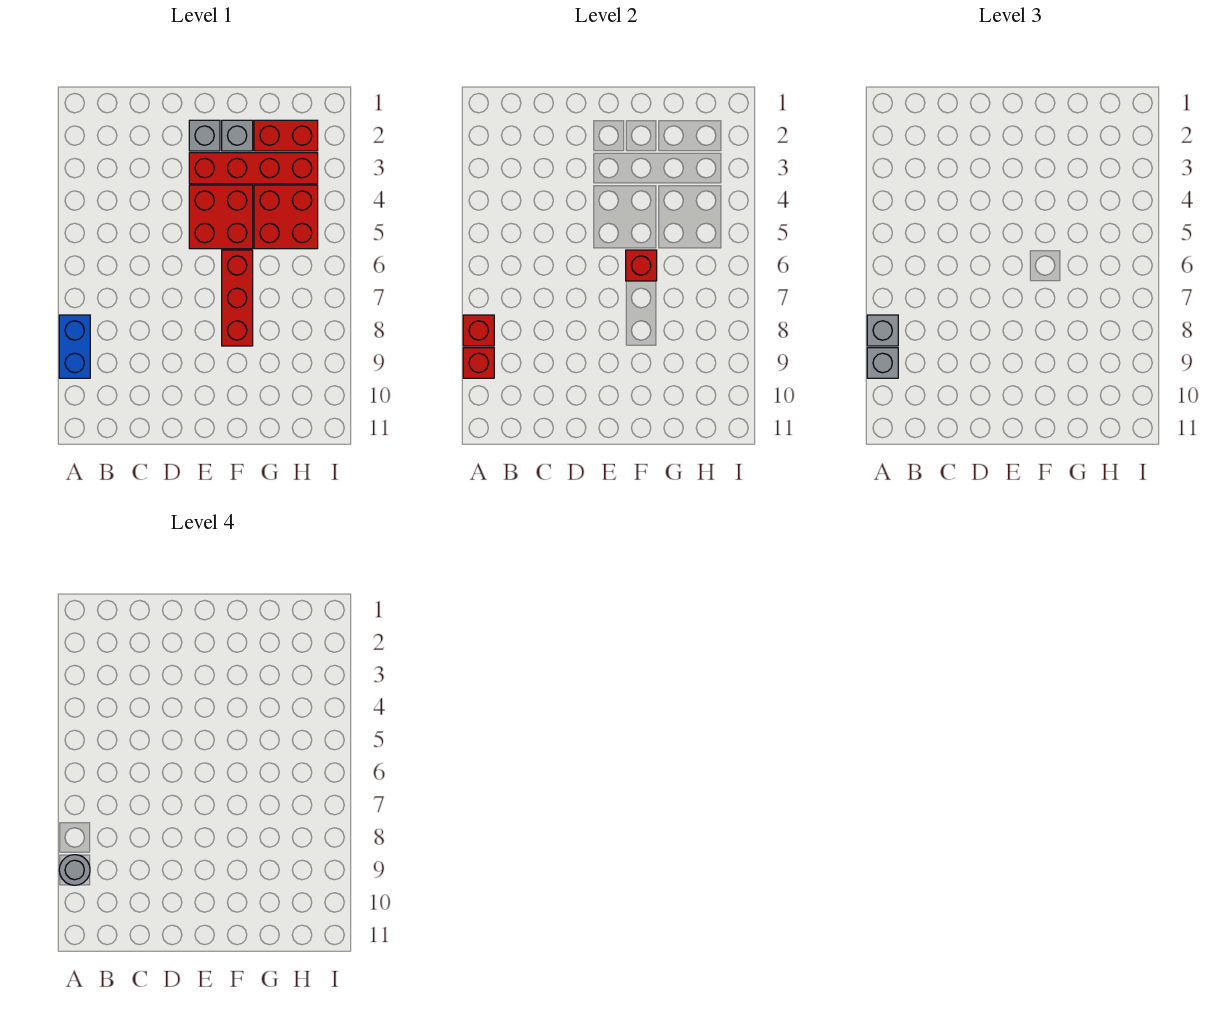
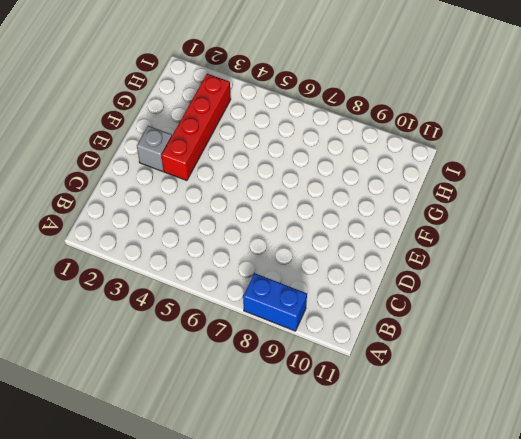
none -> red brick E4:F5 level 1
none -> grey brick F2 level 1
none -> red brick F6:F8 level 1

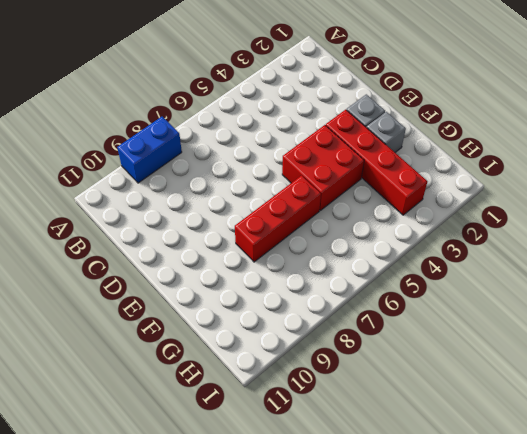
none -> red brick G2:H2 level 1
none -> red brick G4:H5 level 1
none -> red brick A8 level 2

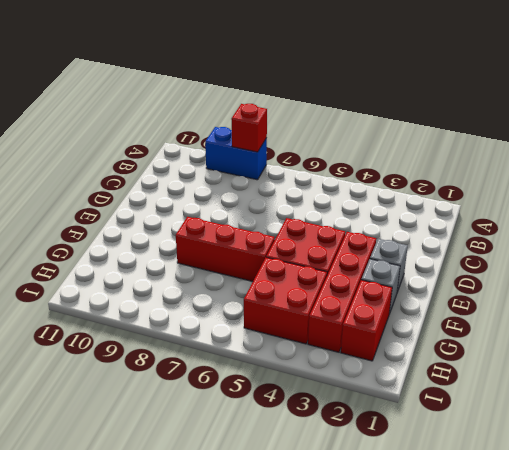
none -> red brick A9 level 2
none -> red brick F6 level 2
none -> grey brick A8 level 3

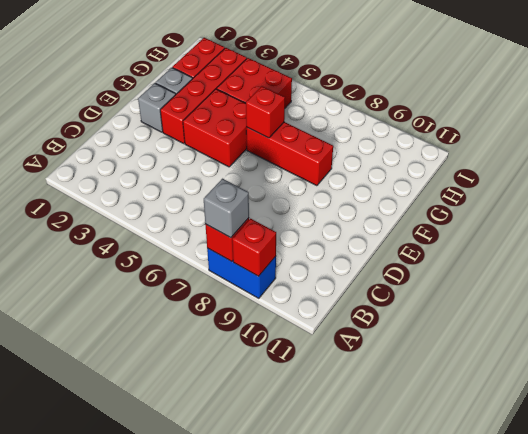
none -> grey brick A9 level 3
none -> grey round brick A9 level 4

